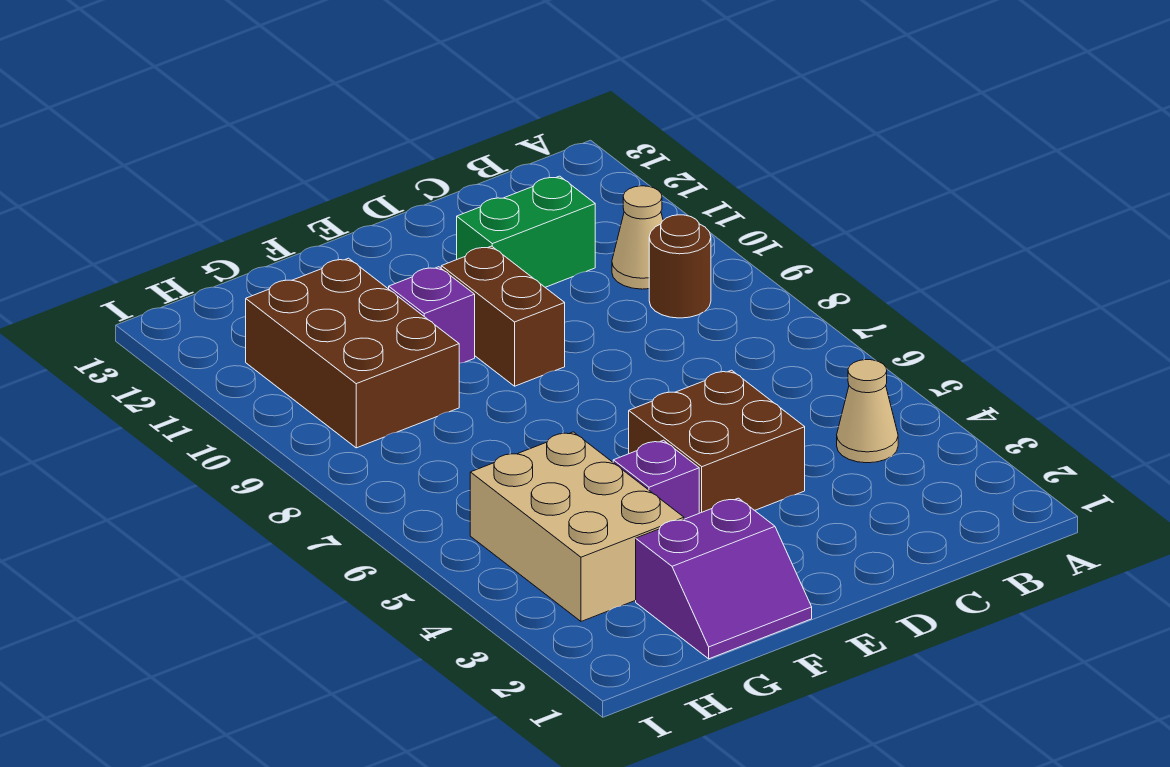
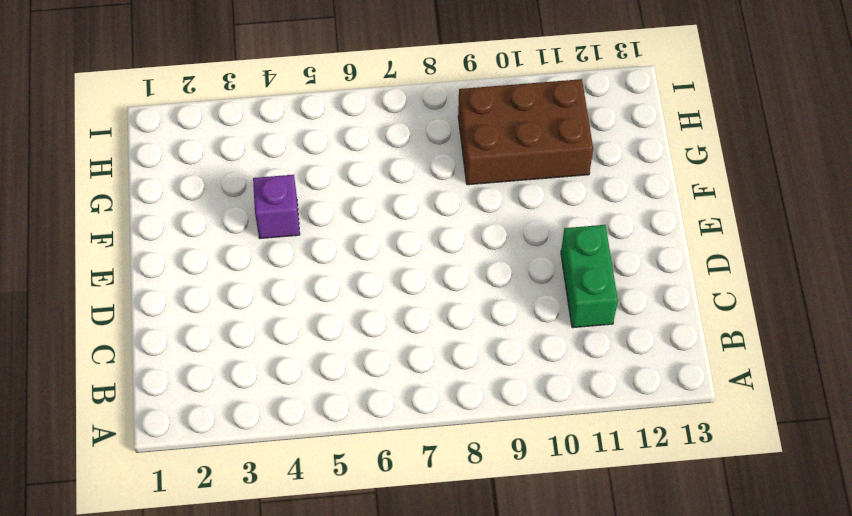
none -> tan cone B4 level 1
none -> brown round brick B9 level 1

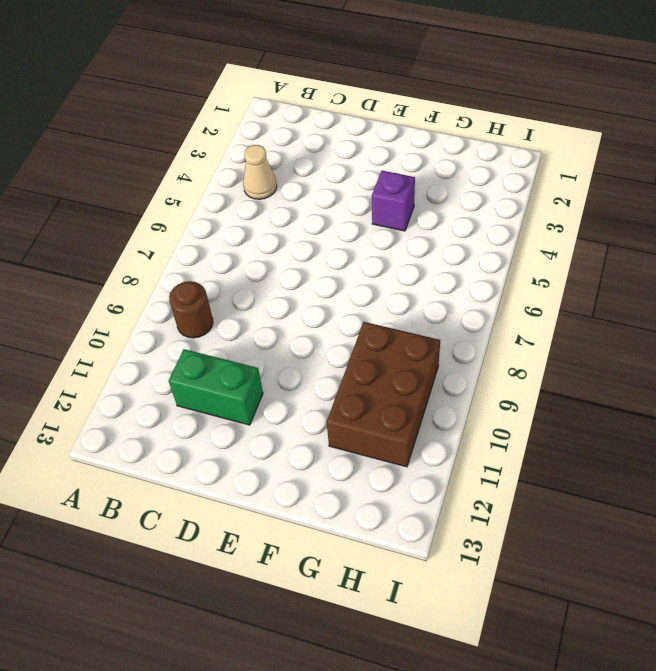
none -> tan cone B10 level 1
none -> brown brick D4:E5 level 1

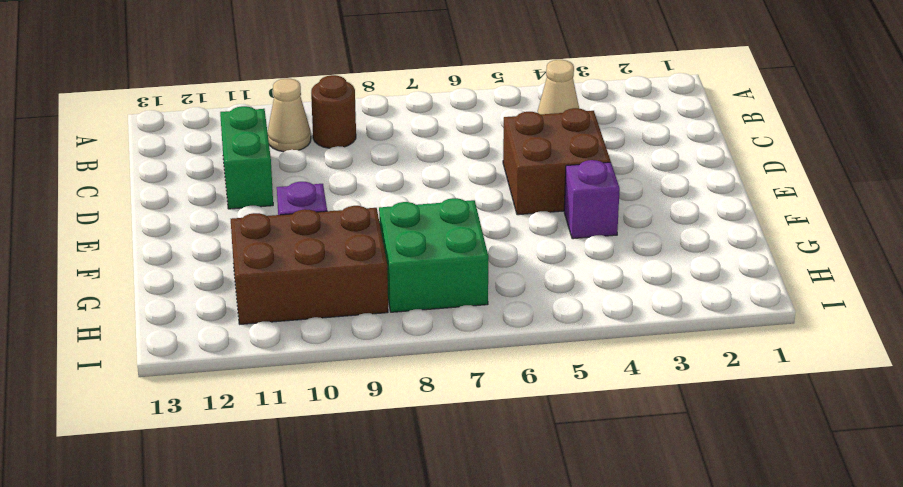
green brick G7:H8 level 1 -> none
none -> brown brick E9:E10 level 1
none -> purple slope F1:G2 level 1 top 2

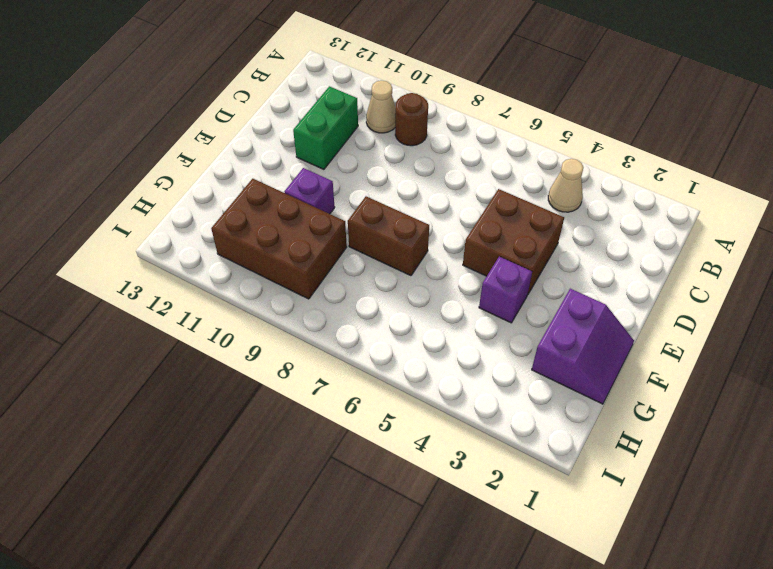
brown brick F7:F8 level 1 -> brown brick E9:E10 level 1
none -> tan brick G3:H5 level 1

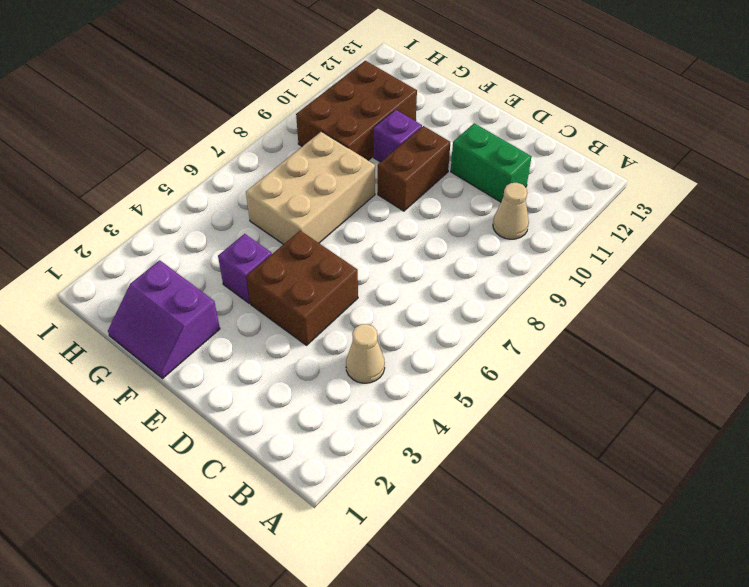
tan brick F6:G8 level 1 -> tan brick G3:H5 level 1
none -> brown round brick B9 level 1

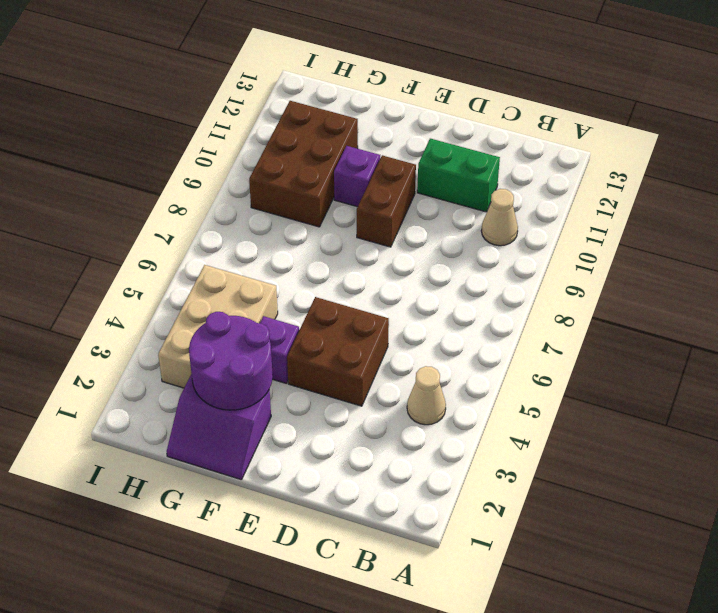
purple round brick F2:G3 level 2 -> none
none -> brown round brick B9 level 1

